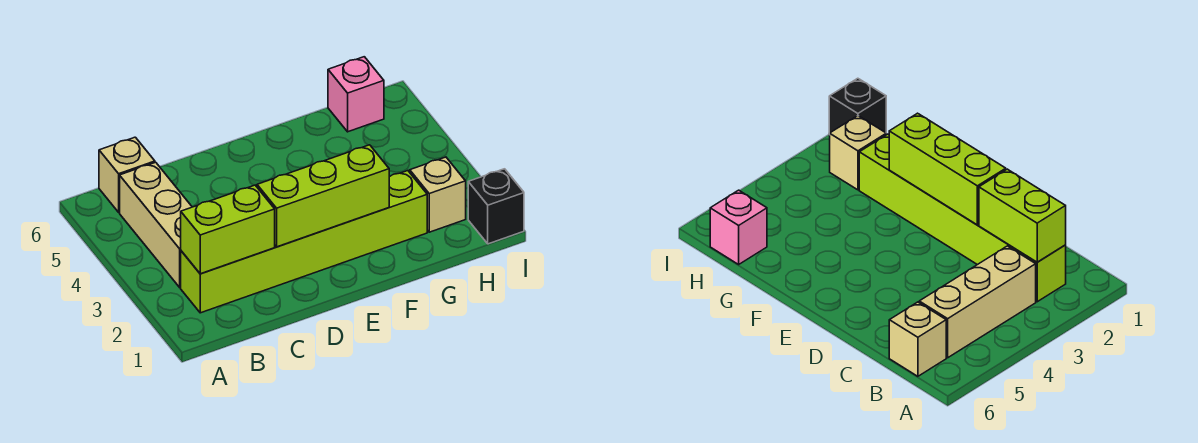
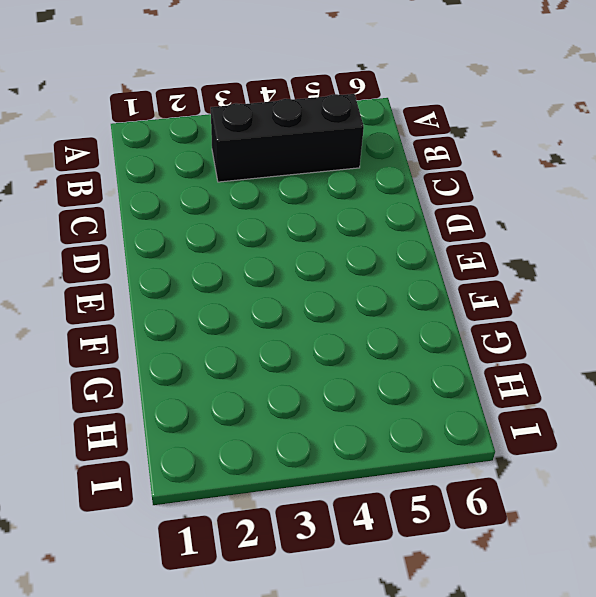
black brick B3:B5 level 1 -> tan brick B3:B5 level 1
none -> lime brick B2:G2 level 1
none -> tan brick B6 level 1

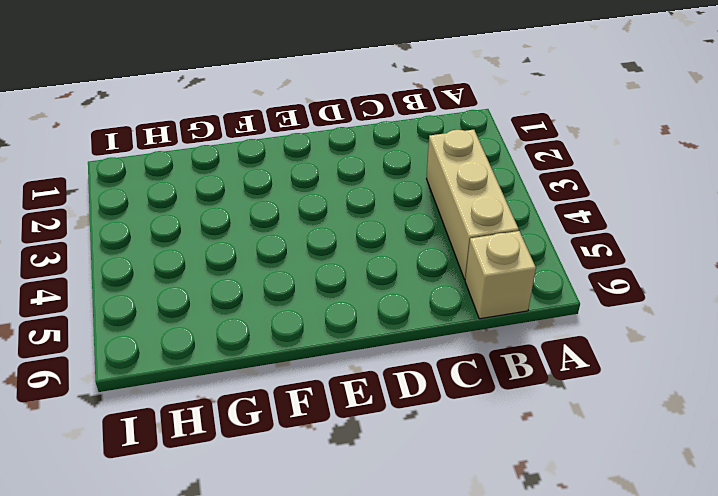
none -> lime brick B2:G2 level 1
none -> tan brick H2 level 1

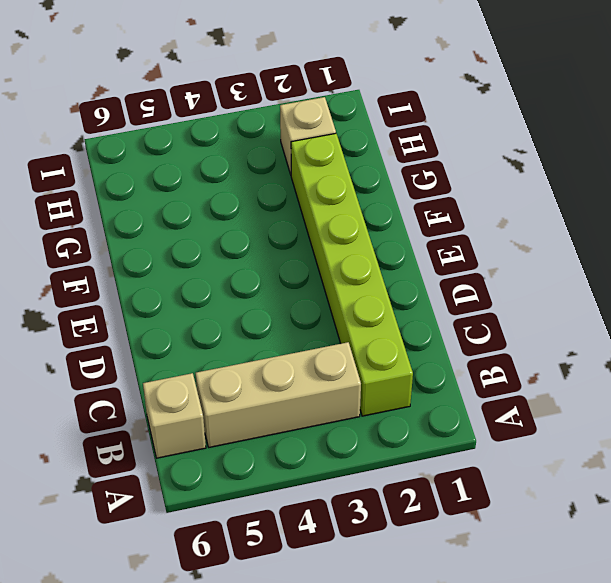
none -> pink brick H6 level 1
none -> black brick I1 level 1

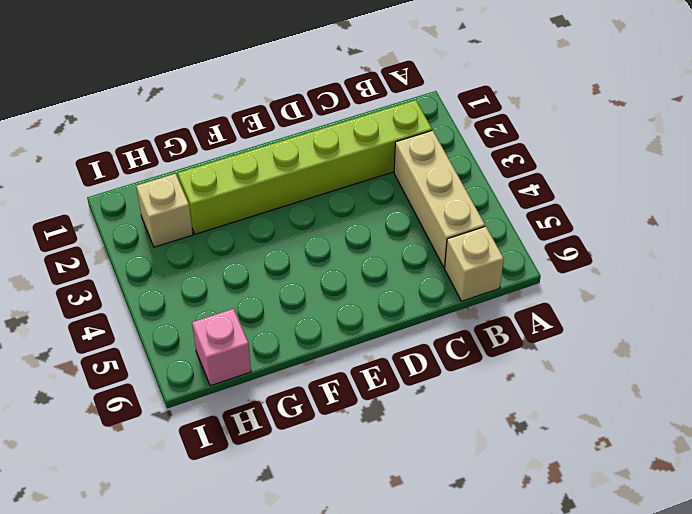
none -> black brick I1 level 1
none -> lime brick B2:C2 level 2

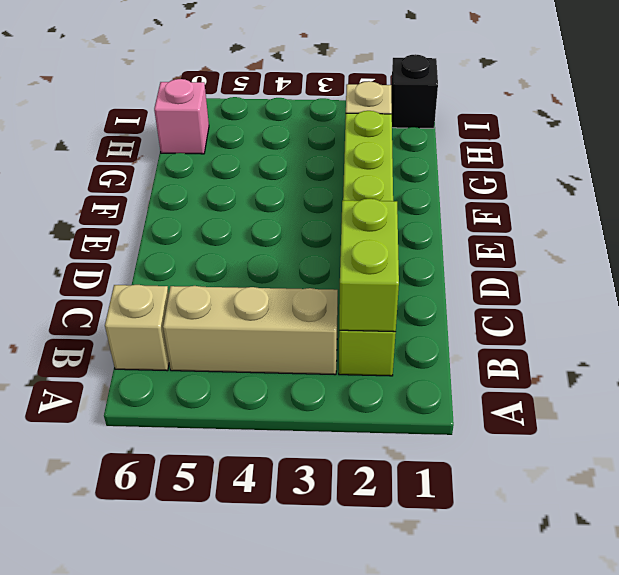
none -> lime brick D2:F2 level 2

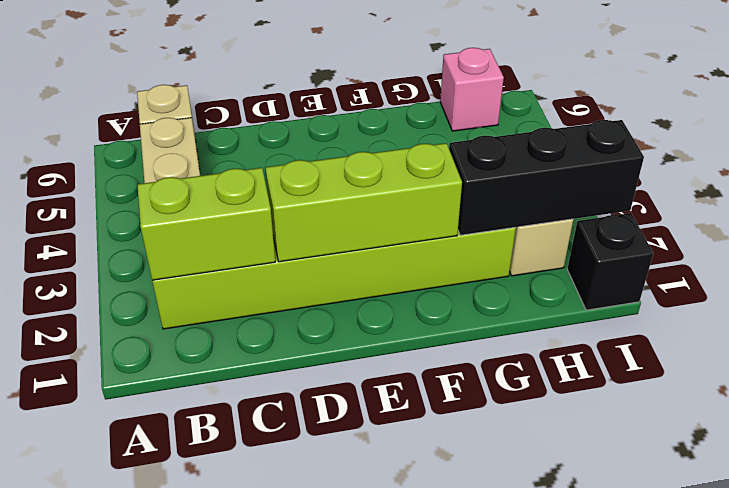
black brick G2:I2 level 2 -> none

